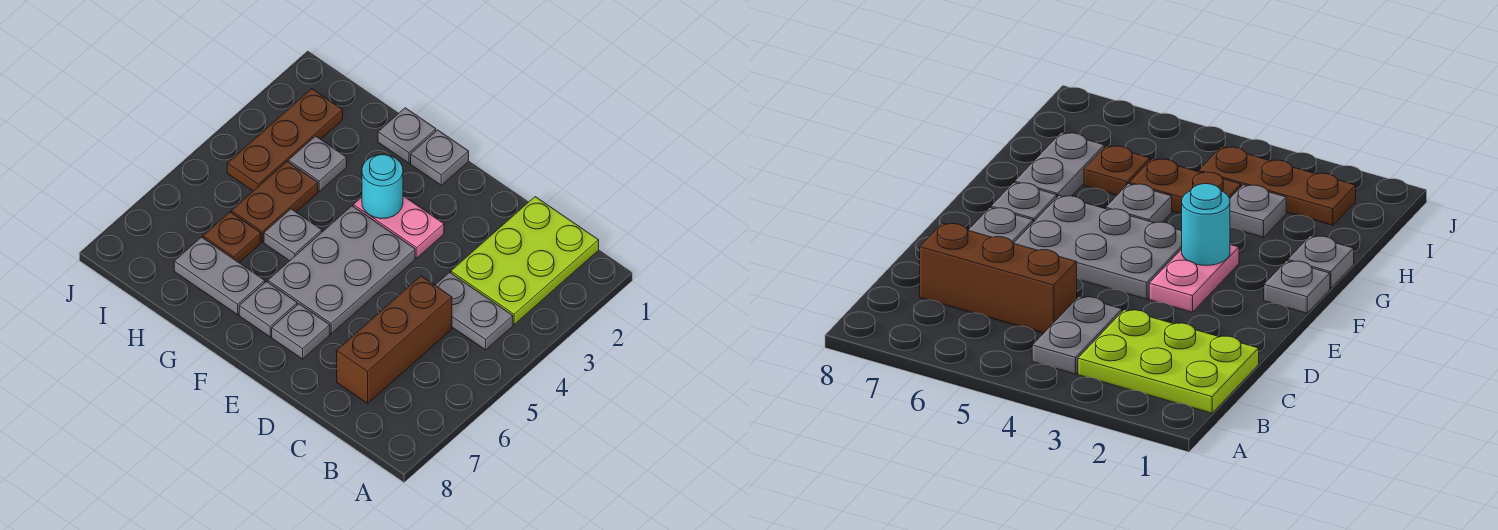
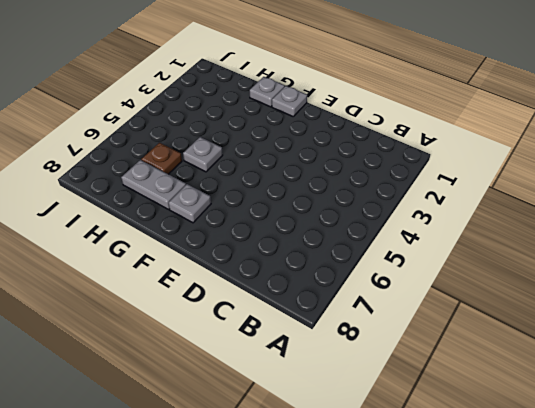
none -> lime plate B1:C3 level 1
none -> grey plate B4:C4 level 1
none -> brown brick C5:C7 level 1

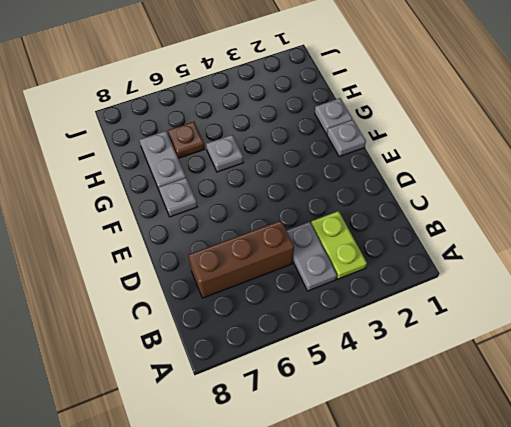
lime plate B3:C3 level 1 -> lime plate B1:C3 level 1
none -> pink plate E3:F3 level 1
none -> grey plate E4:F6 level 1
none -> grey plate E7 level 1

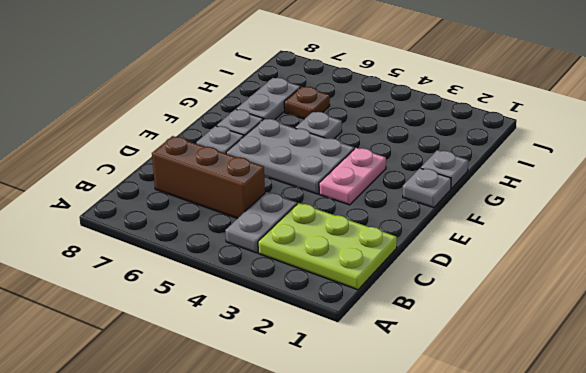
none -> grey plate H3 level 1
none -> brown plate H4:H5 level 1
none -> brown plate I2:I4 level 1

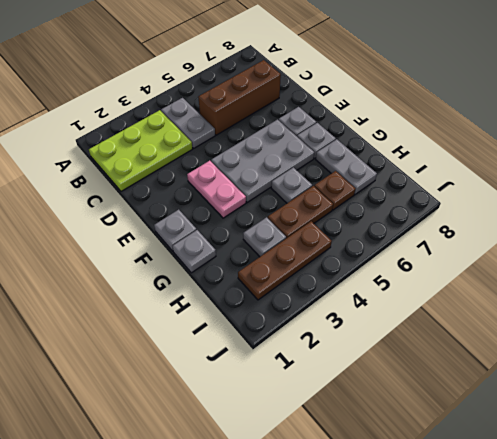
none -> cyan round brick F3 level 2

